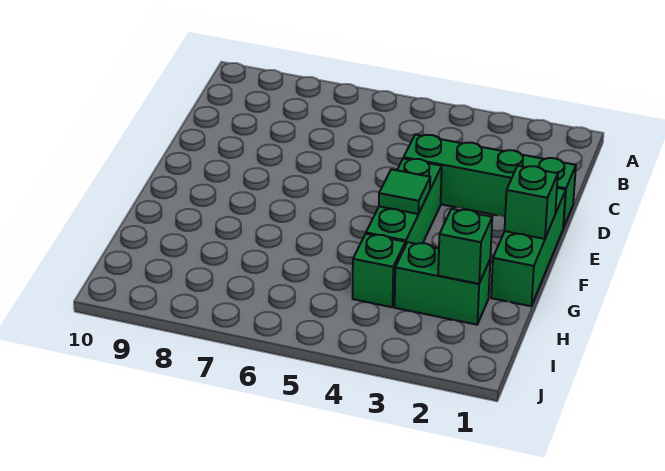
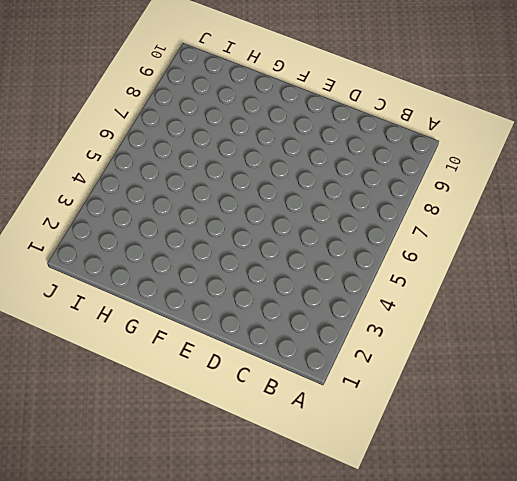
none -> green brick D1:D4 level 1
none -> green brick E1:G1 level 1

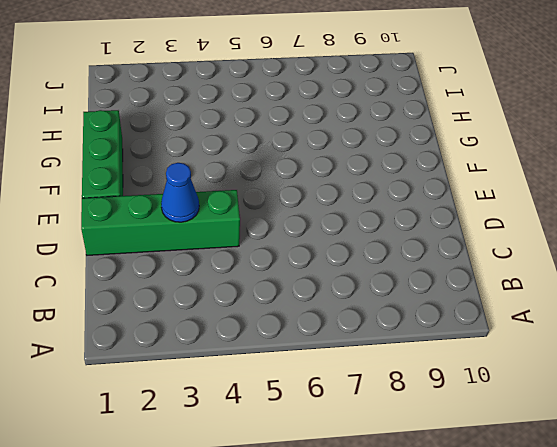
blue cone D3 level 2 -> none
none -> green brick E4:G4 level 1
none -> green brick H2:H3 level 1

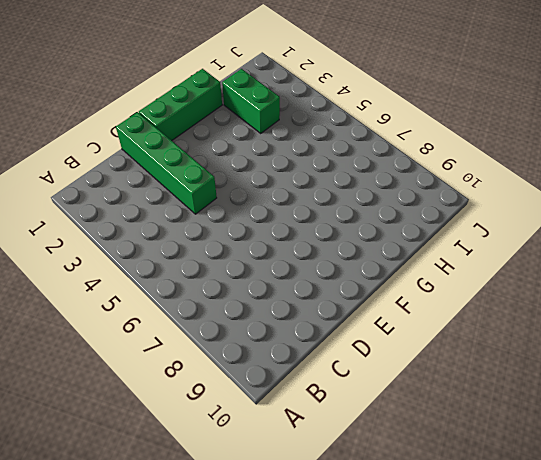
none -> green brick E4:G4 level 1
none -> green brick H4 level 1

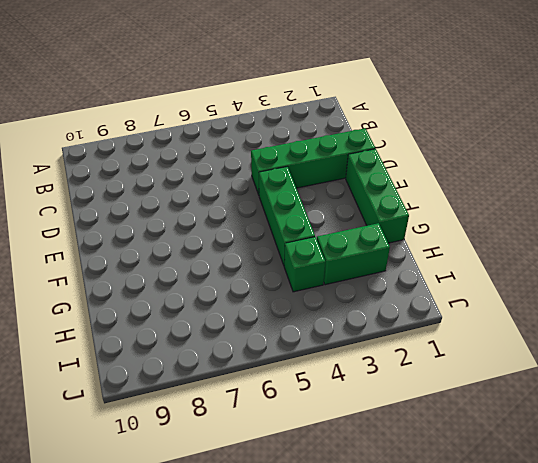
none -> green brick F1 level 2
none -> green tile F4 level 2

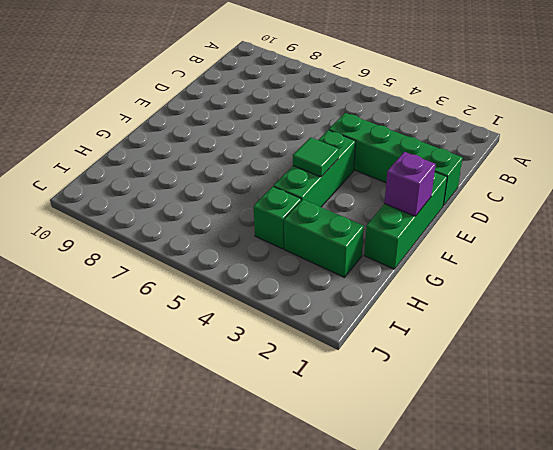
purple brick F1 level 2 -> green brick F1 level 2
none -> green brick H2 level 2

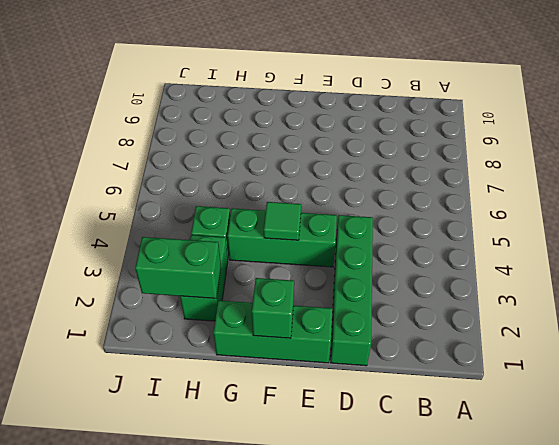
green brick H2:I2 level 2 -> green brick H2 level 2

